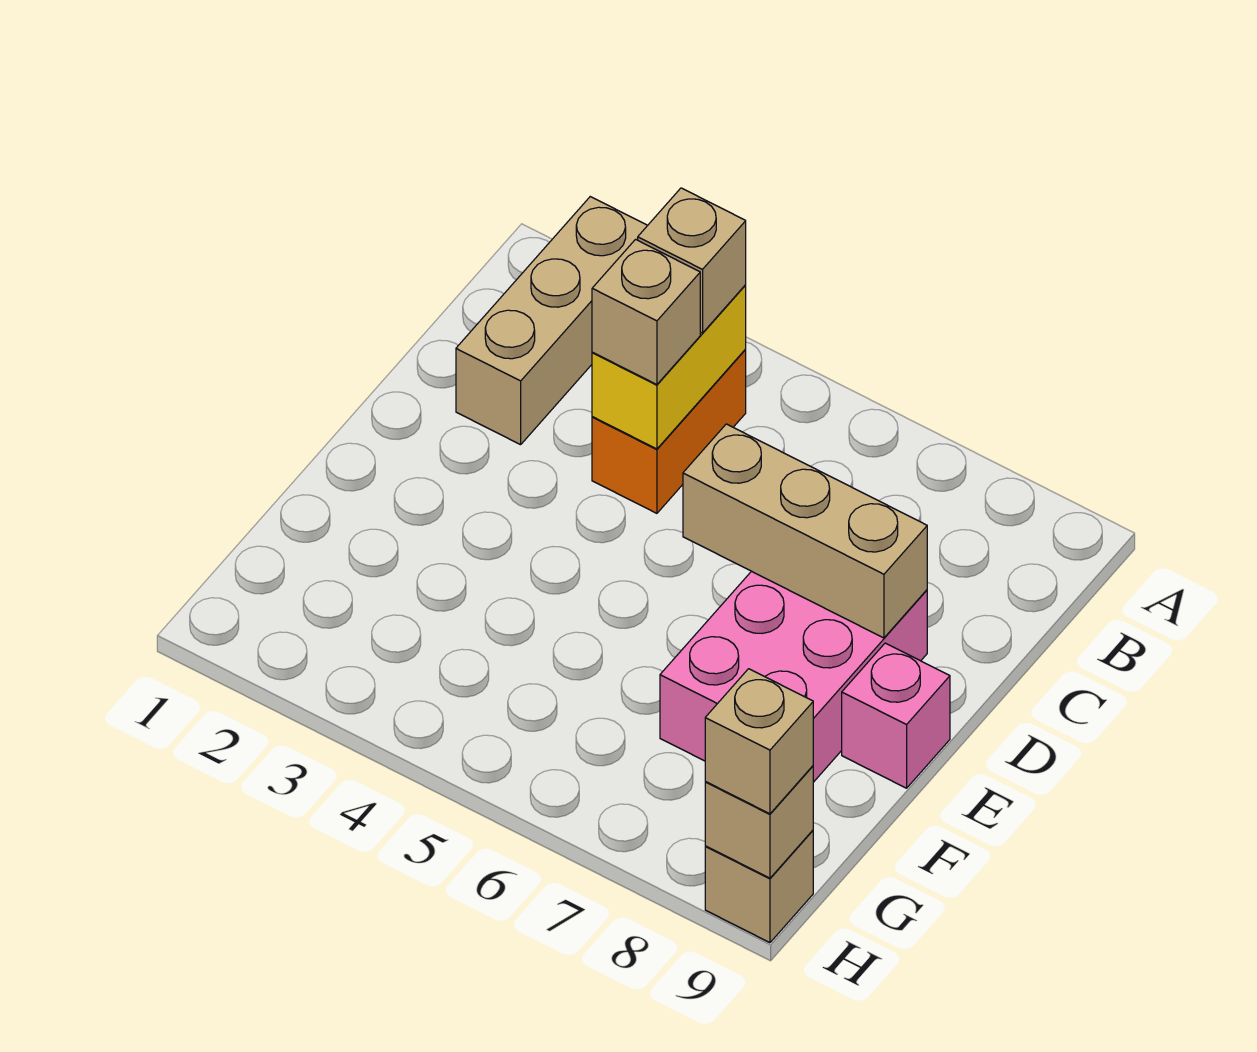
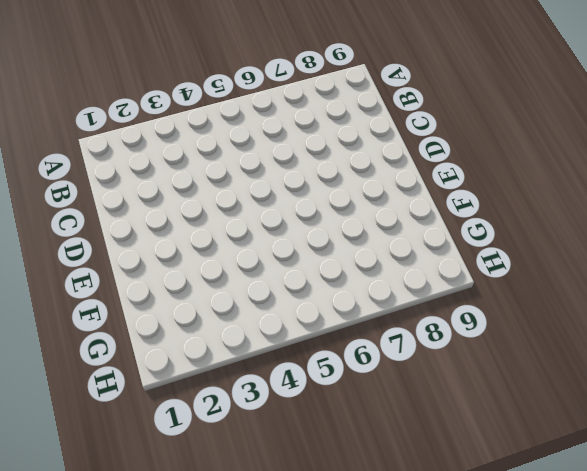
none -> tan brick A2:C2 level 1
none -> orange brick B4:C4 level 1

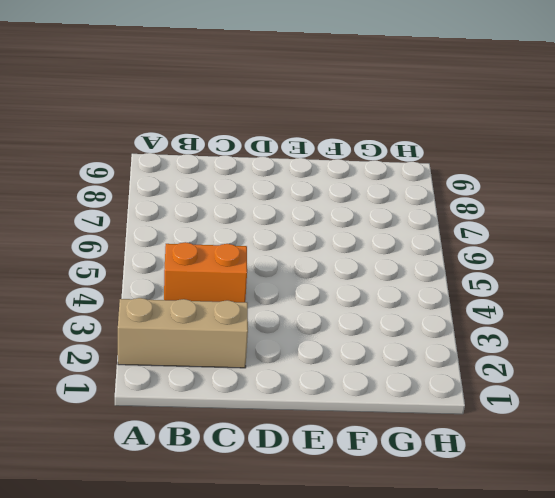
none -> pink brick D7:F8 level 1
none -> pink brick E9 level 1

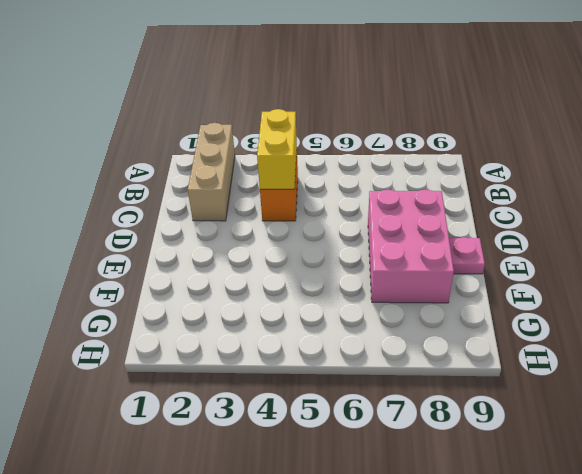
pink plate E9 level 1 -> pink brick E9 level 1
none -> tan brick H9 level 1
none -> tan brick D6:D8 level 2

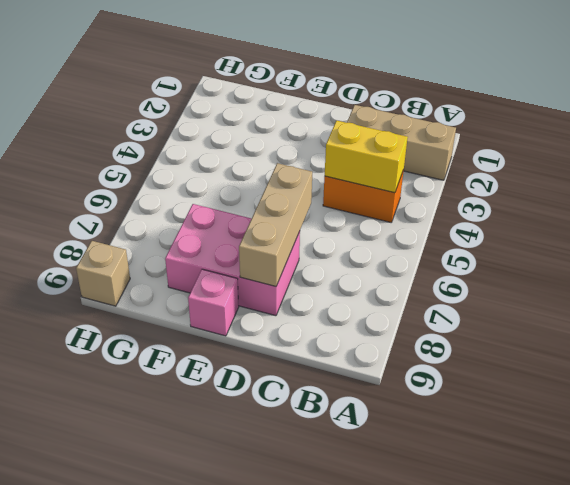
none -> tan brick H9 level 2
none -> tan brick B4 level 3

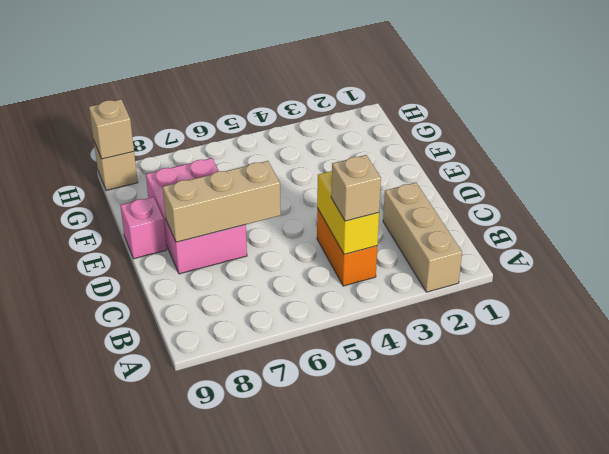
none -> tan brick C4 level 3
none -> tan brick H9 level 3

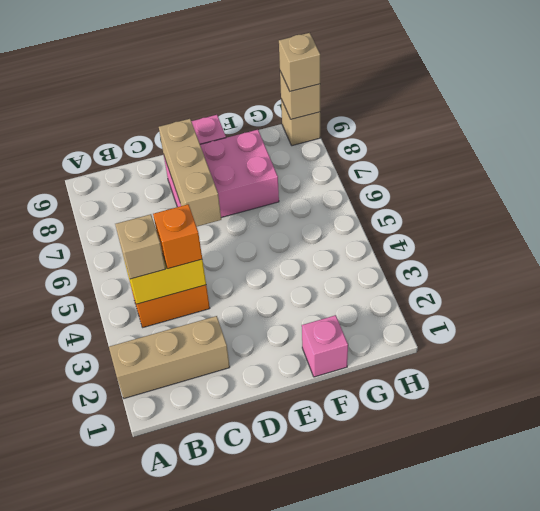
orange brick C4 level 3 -> tan brick C4 level 3
pink brick F1 level 1 -> none

